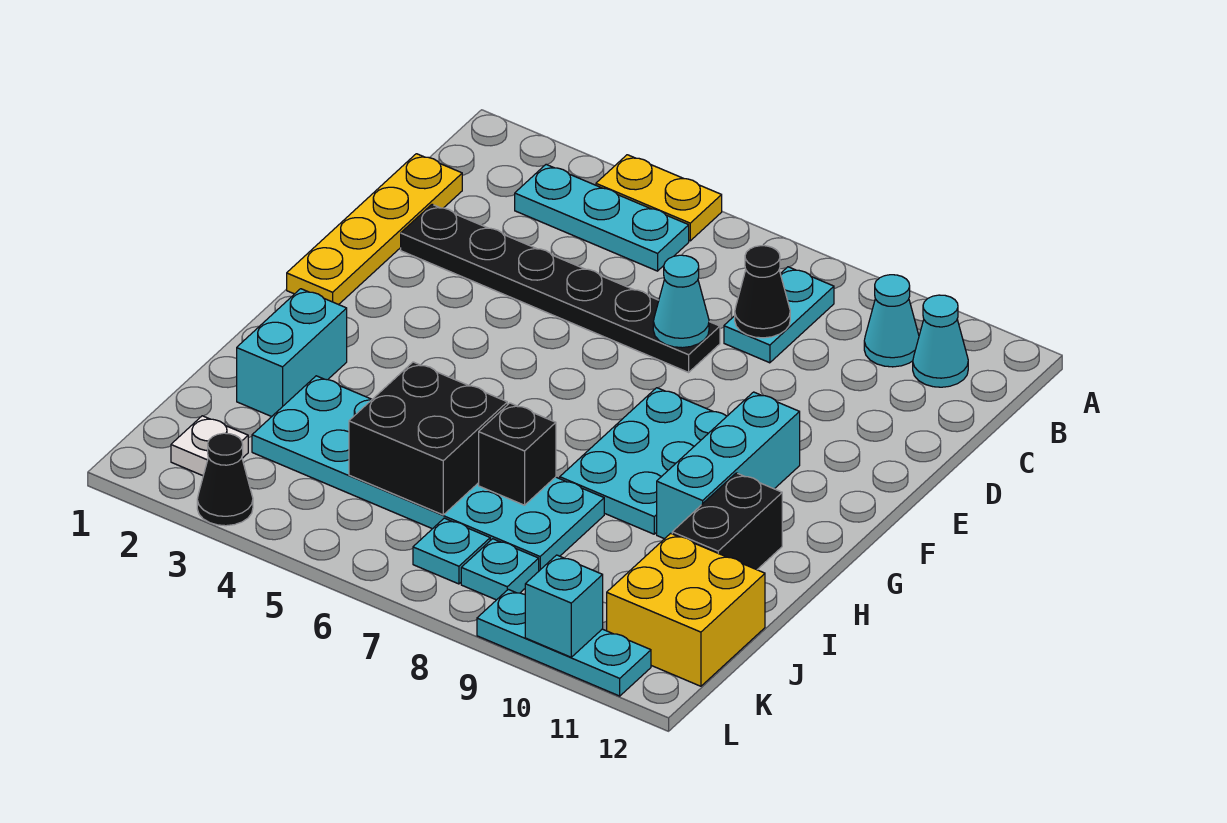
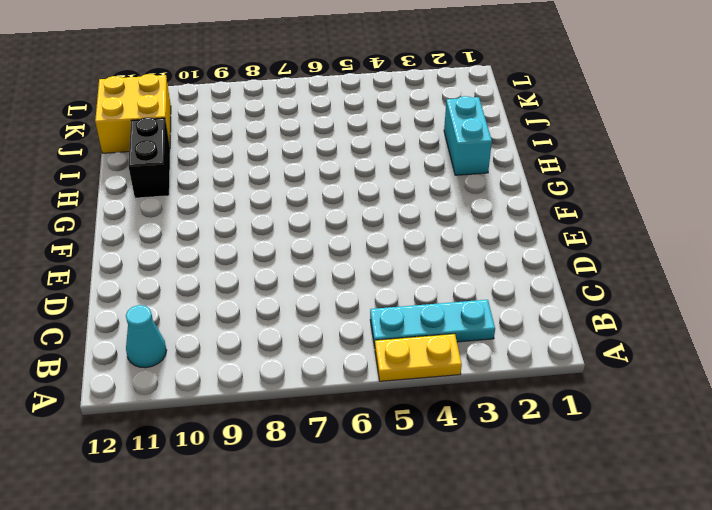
none -> cyan plate B8:C8 level 1
none -> cyan cone B10 level 1
none -> yellow plate C1:F1 level 1

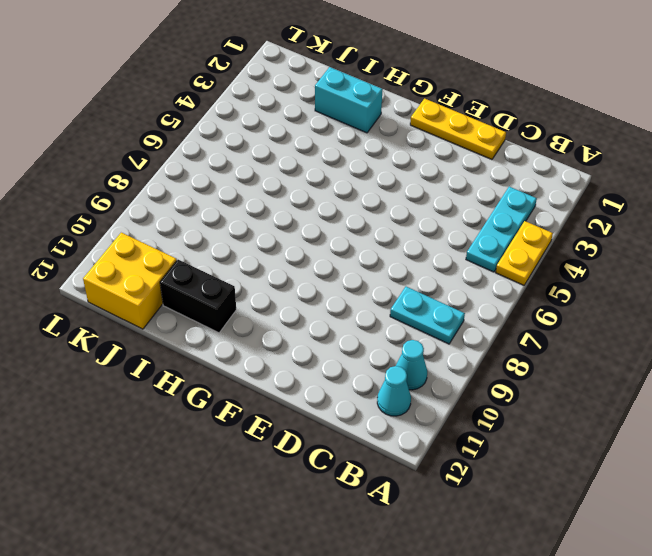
yellow plate D1:F1 level 1 -> yellow plate C1:F1 level 1
none -> black plate D2:D7 level 1
none -> cyan plate F8:H9 level 1
none -> cyan brick F10:H10 level 1

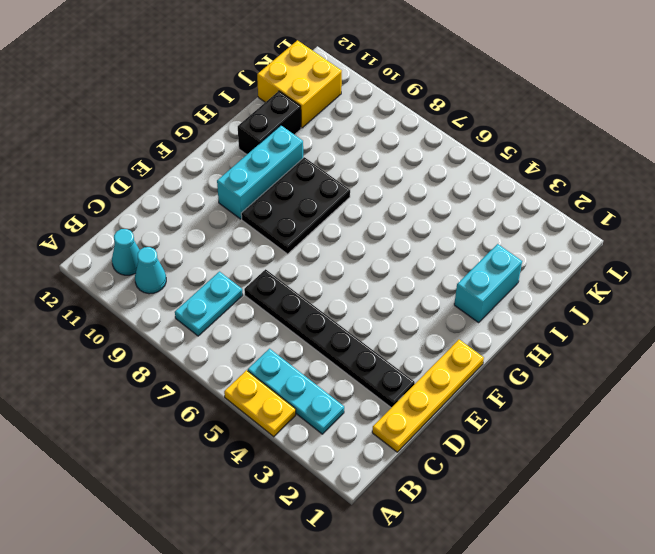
black plate F8:H9 level 1 -> cyan plate F8:H9 level 1
none -> cyan plate I3:J8 level 1
none -> white plate K2 level 1
none -> cyan plate K7 level 1

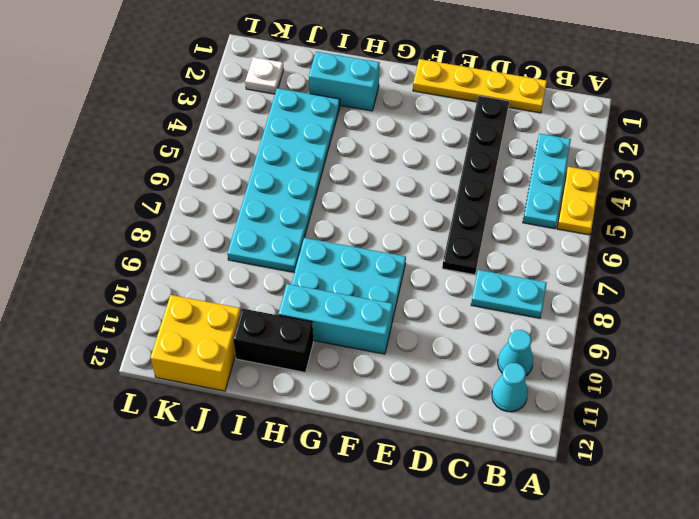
none -> cyan plate K7 level 1
none -> cyan plate K8 level 1
none -> black cone L3 level 1

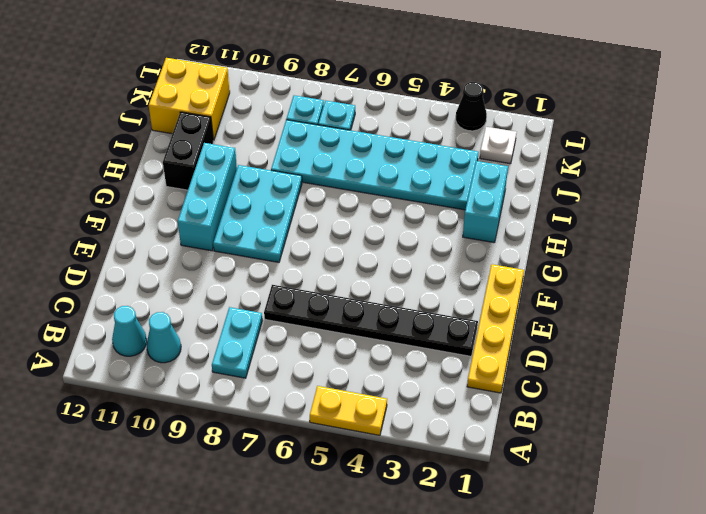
none -> cyan plate B3:B5 level 1
none -> cyan plate L9:L11 level 1
none -> black cone C8 level 2

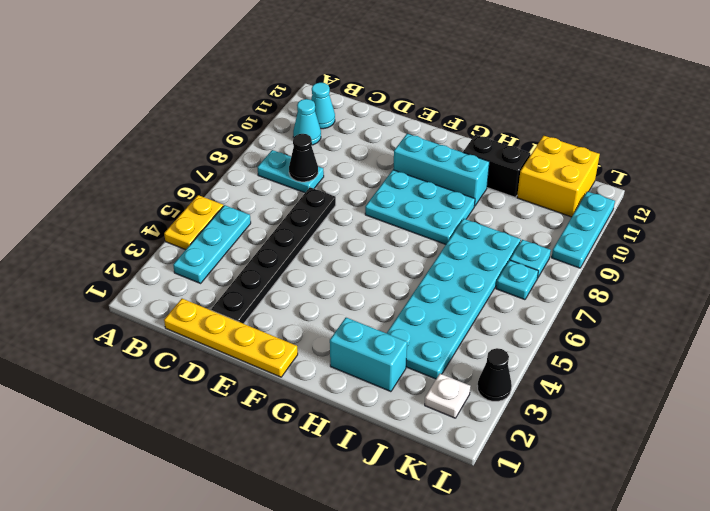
none -> cyan cone D7 level 2
none -> black brick I5:J6 level 2
none -> black brick I7 level 2

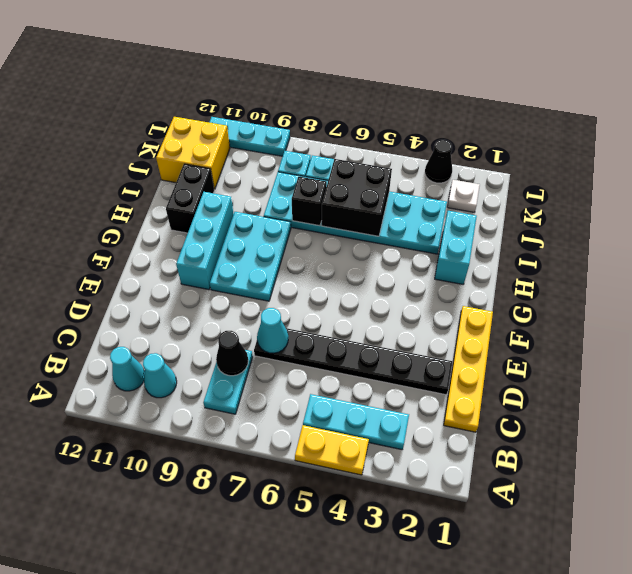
none -> cyan brick L10 level 2

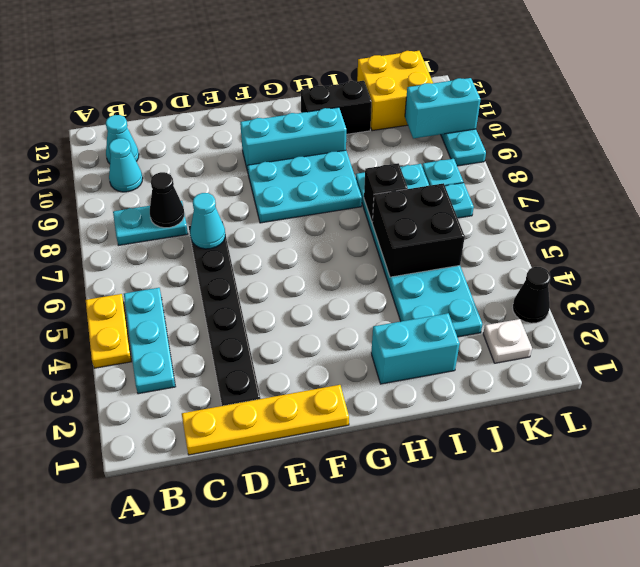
cyan brick K10:L10 level 2 -> cyan brick L10 level 2

